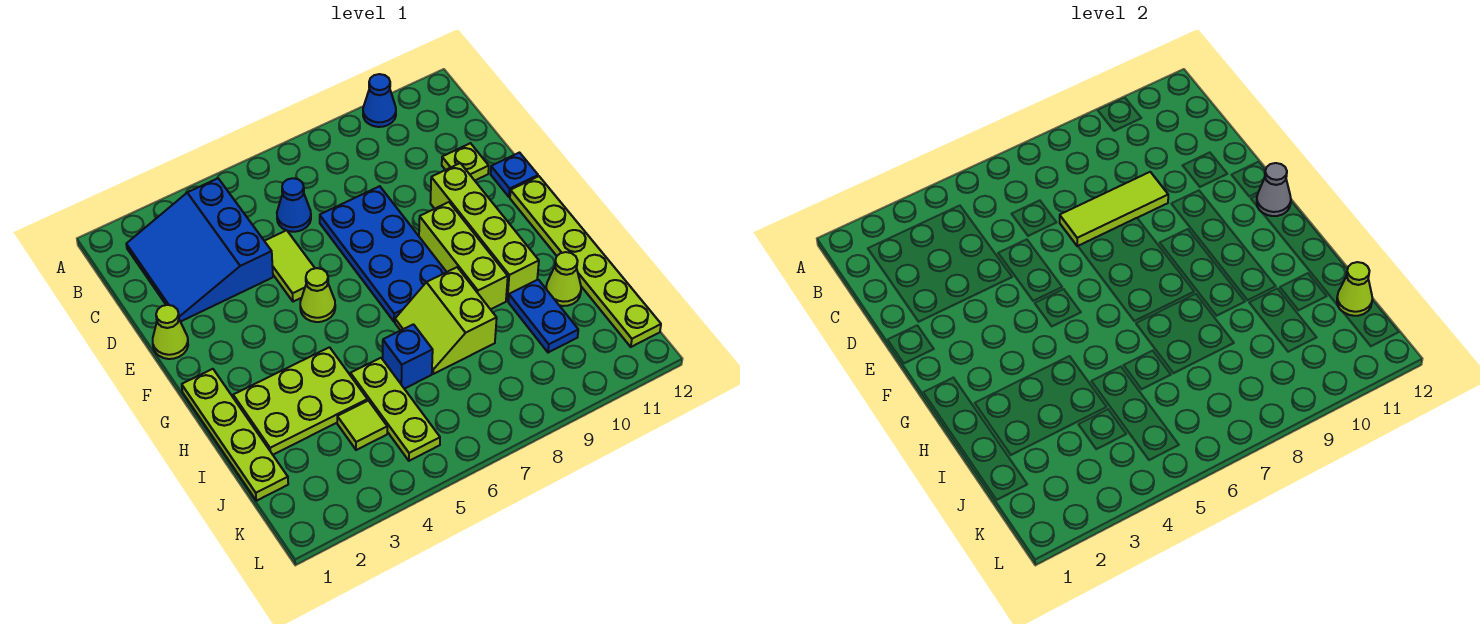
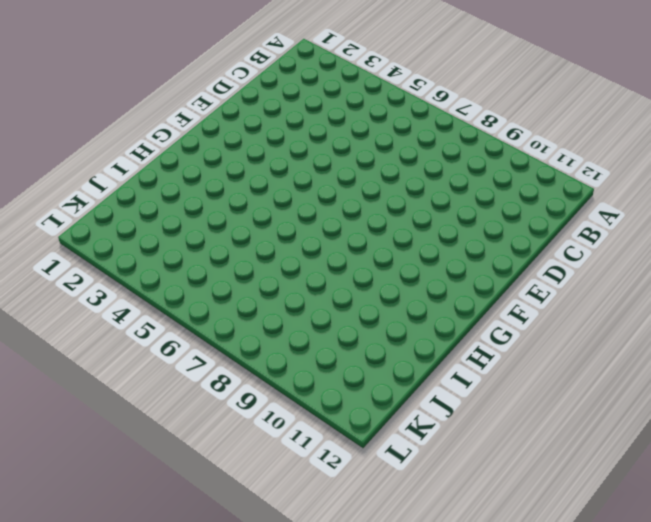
none -> blue cone A10 level 1
none -> blue slope B2:D4 level 1 top 4
none -> blue cone C6 level 1

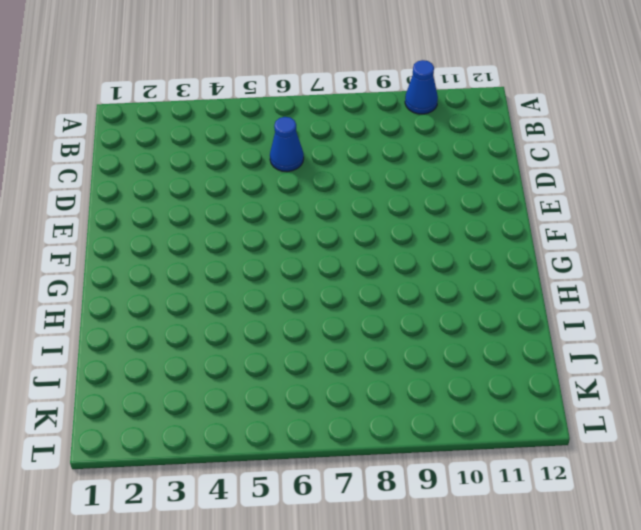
none -> blue slope B2:D4 level 1 top 4
none -> lime tile D5:E5 level 1
none -> blue plate D7:G8 level 1

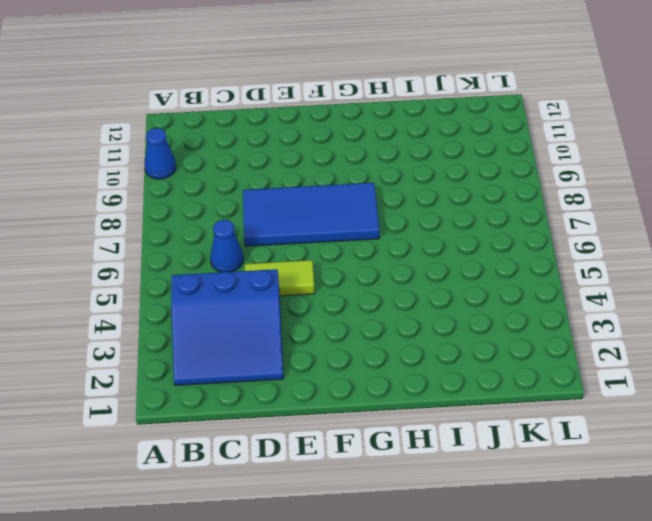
blue tile D7:G8 level 1 -> blue plate D7:G8 level 1
none -> lime plate D11 level 1
none -> lime cone E1 level 1
none -> lime brick E10:H10 level 1

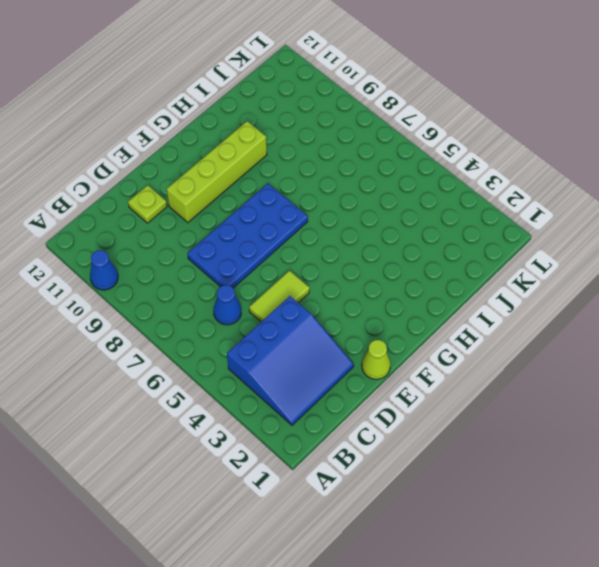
none -> blue plate E12 level 1
none -> lime cone F5 level 1
none -> lime brick F9:H9 level 1

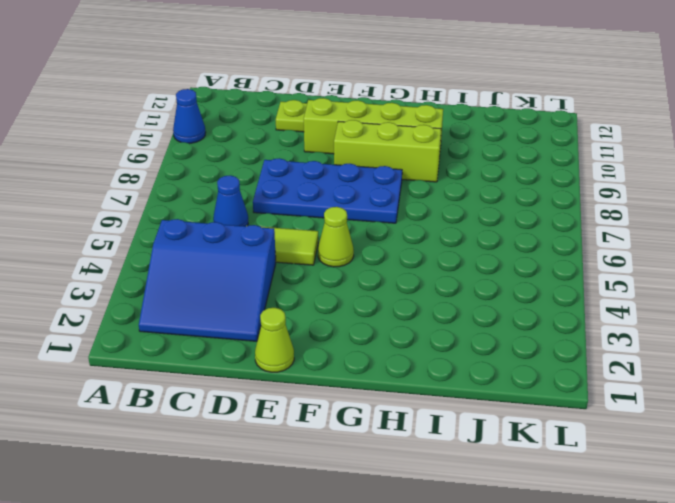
none -> blue plate E12 level 1
none -> lime plate F12:K12 level 1
none -> lime plate G1:J1 level 1

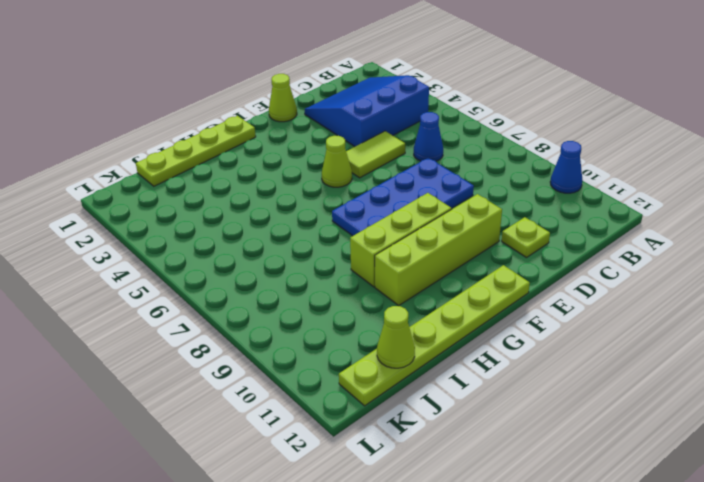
none -> blue plate E12 level 1
none -> lime plate H2:I4 level 1
none -> lime slope H7:I8 level 1 top 8

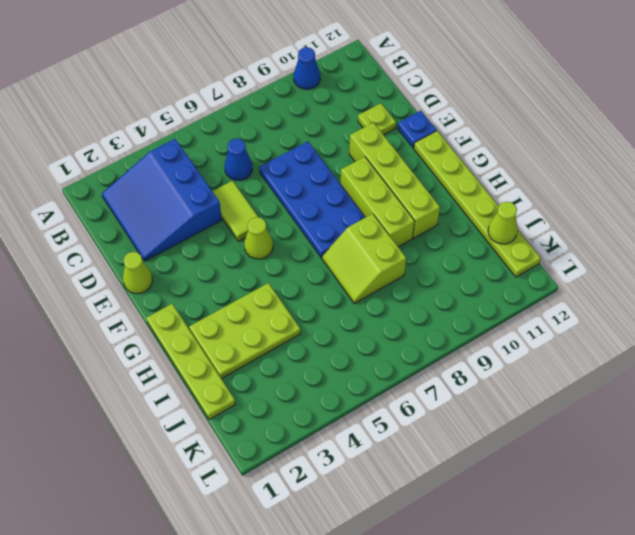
none -> lime plate I5:K5 level 1
none -> blue brick I6 level 1
none -> blue plate I10:J10 level 1

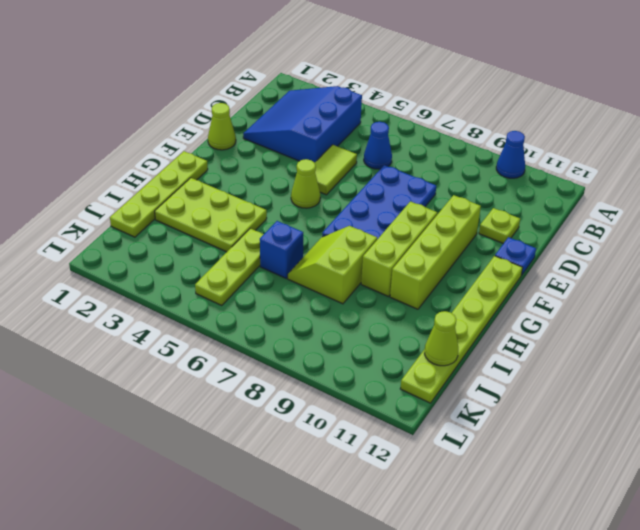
none -> blue plate I10:J10 level 1
none -> lime cone I11 level 1
none -> lime tile J4 level 1

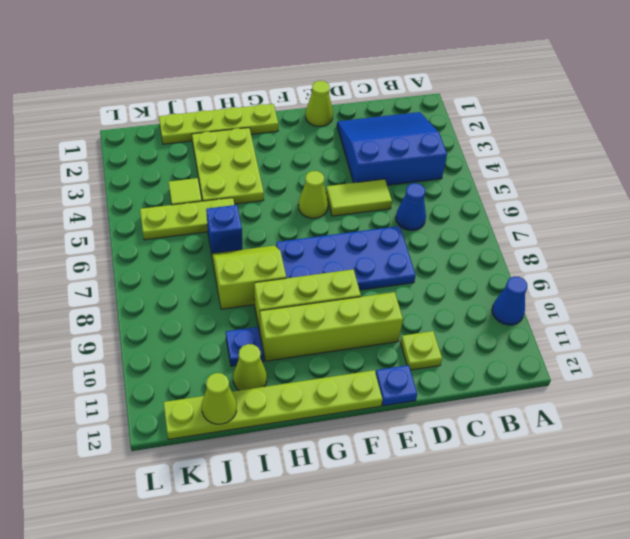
blue plate I10 level 1 -> blue plate I10:J10 level 1
none -> lime tile D7:D9 level 2
none -> grey cone F12 level 2

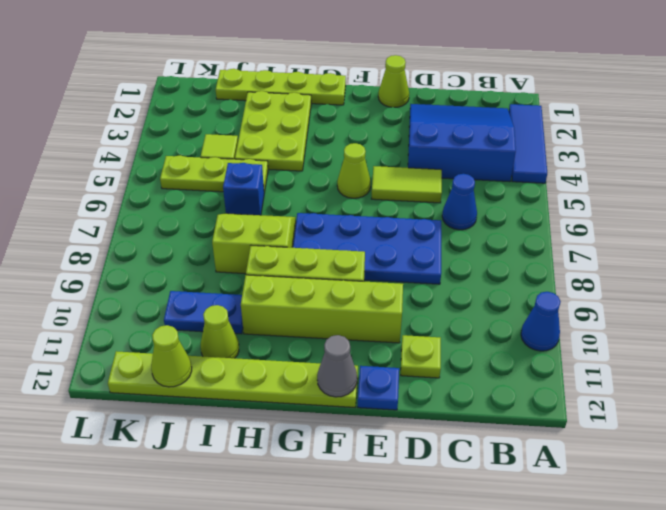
blue tile A2:A4 level 1 -> none
none -> lime tile D7:D9 level 2

